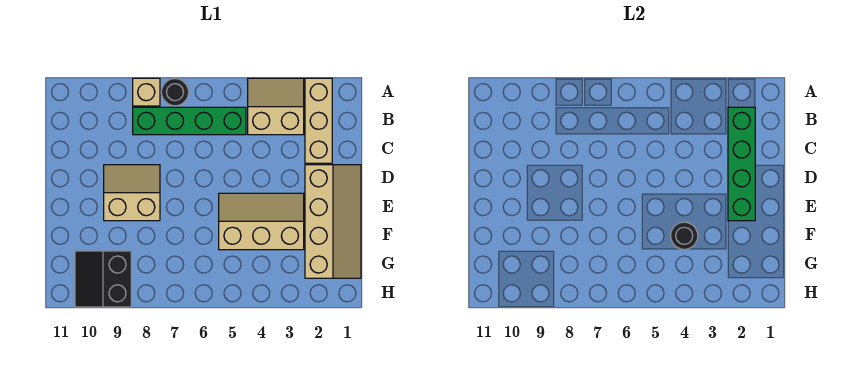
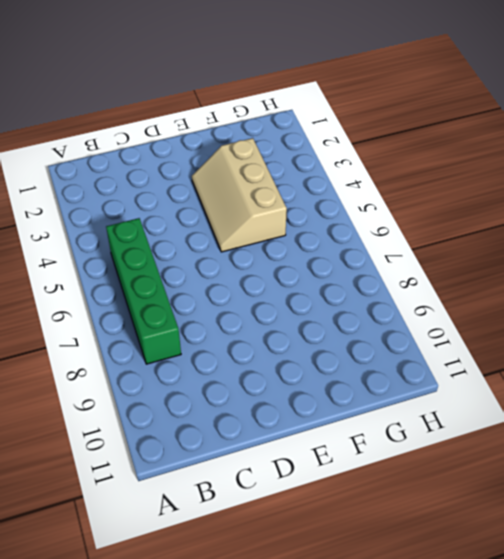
none -> tan brick A2:C2 level 1
none -> tan slope A3:B4 level 1 top B

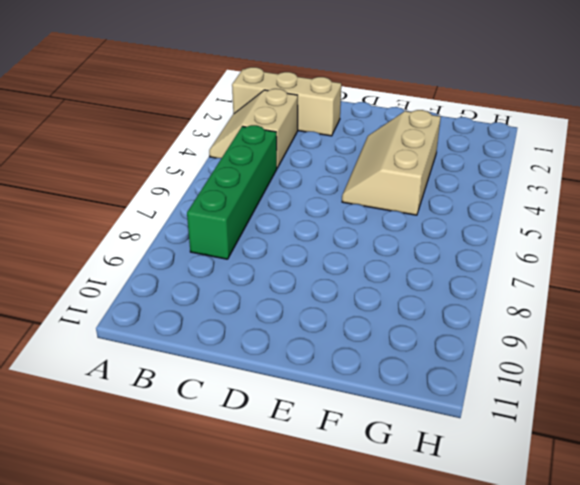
none -> black round brick A7 level 1
none -> tan brick A8 level 1

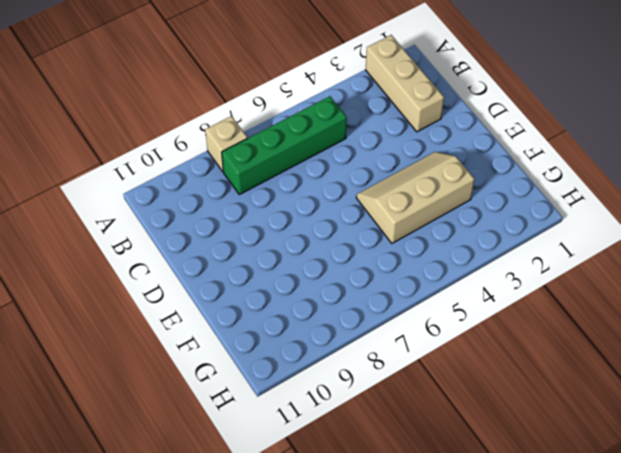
none -> tan slope A3:B4 level 1 top B
none -> black round brick A7 level 1

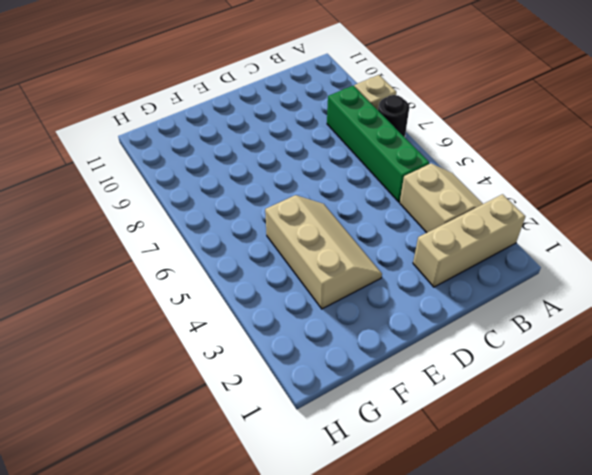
none -> tan slope D1:G2 level 1 top 2
none -> tan slope D8:E9 level 1 top E

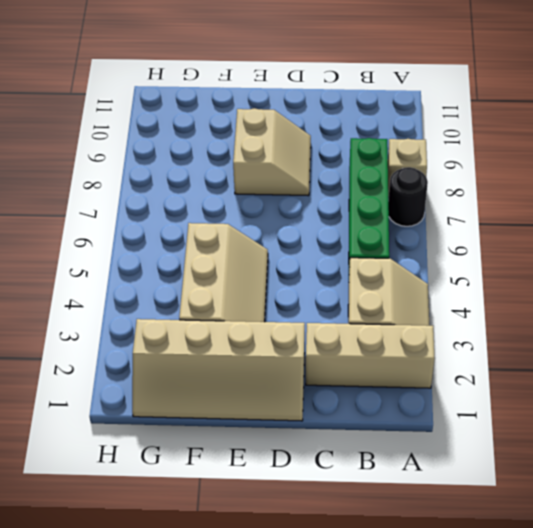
none -> black slope G9:H10 level 1 top 9
none -> green brick B2:E2 level 2

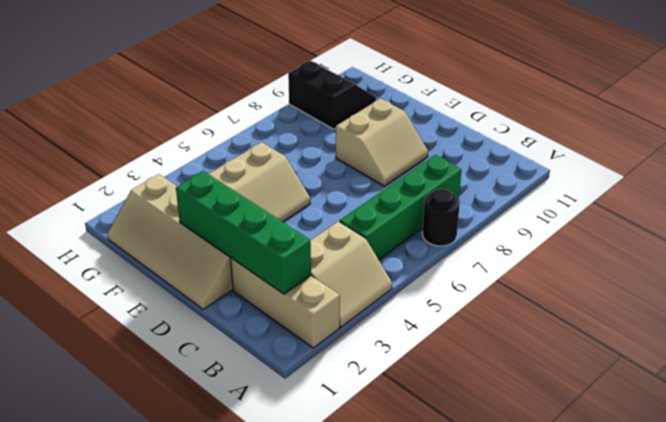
none -> tan brick A8 level 1
none -> black round brick F4 level 2

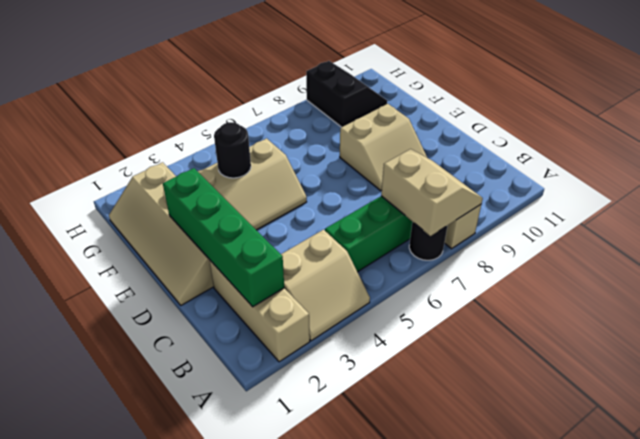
tan slope A7:B8 level 2 top 7 -> none

